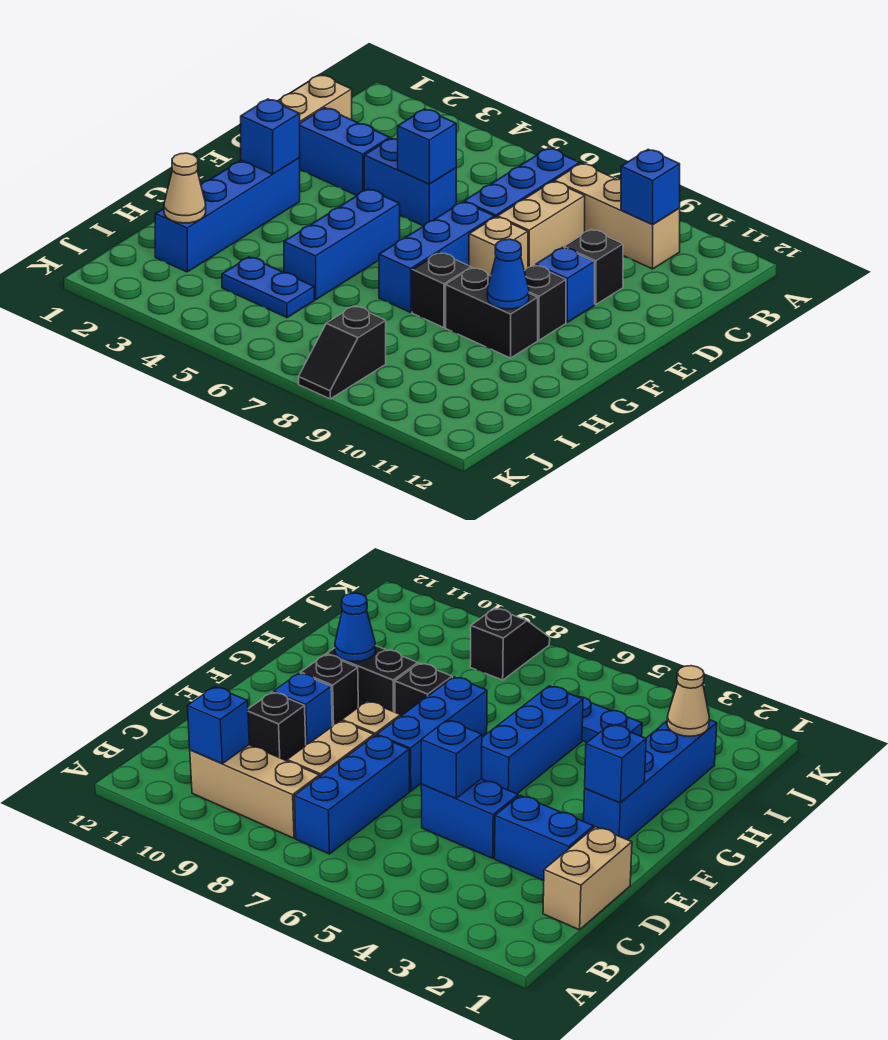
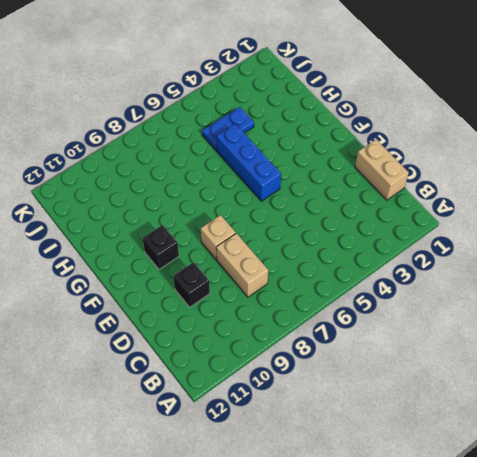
none -> blue brick B7:D7 level 1
none -> tan brick B8:B10 level 1
none -> blue brick D2:D3 level 1

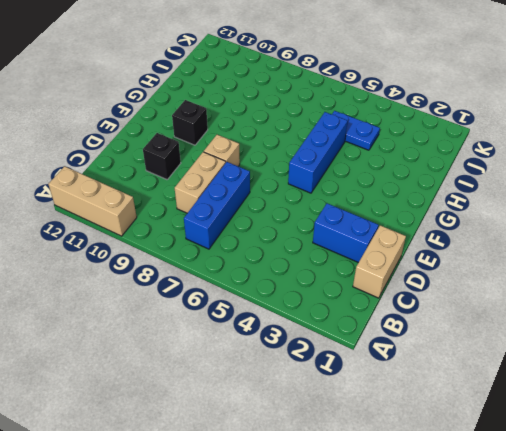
tan brick A10:A12 level 1 -> tan brick B8:B10 level 1
none -> blue brick D4:D5 level 1
none -> blue brick E7:G7 level 1
none -> blue brick E10 level 1

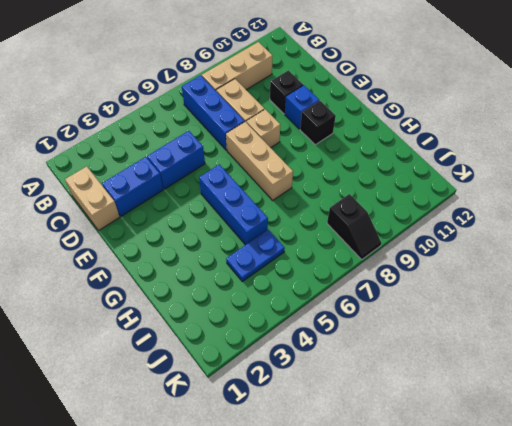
tan brick E7:G7 level 1 -> blue brick E7:G7 level 1
none -> blue brick F2:I2 level 1
none -> black brick G8 level 1
none -> black brick G9:G10 level 1

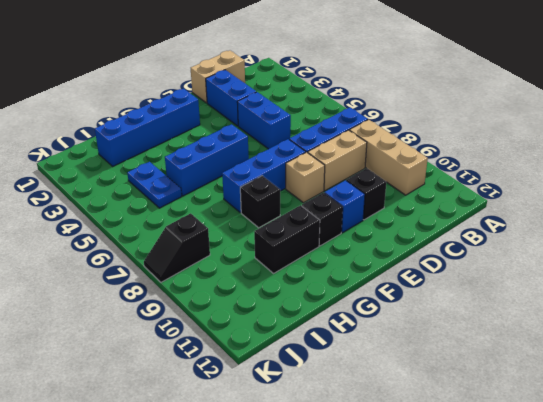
black brick G10:H10 level 1 -> black brick G9:G10 level 1
none -> blue brick B10 level 2
none -> blue brick D5 level 2
none -> blue brick F2 level 2

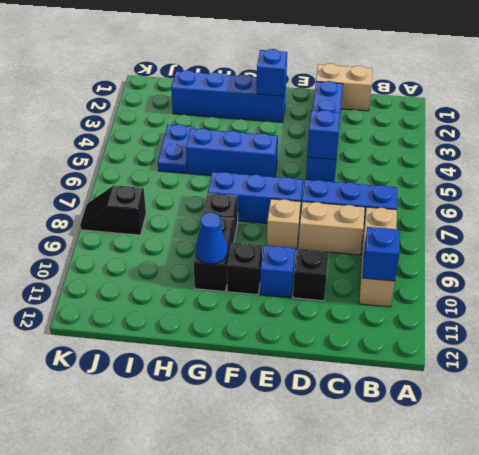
none -> tan cone I2 level 2

